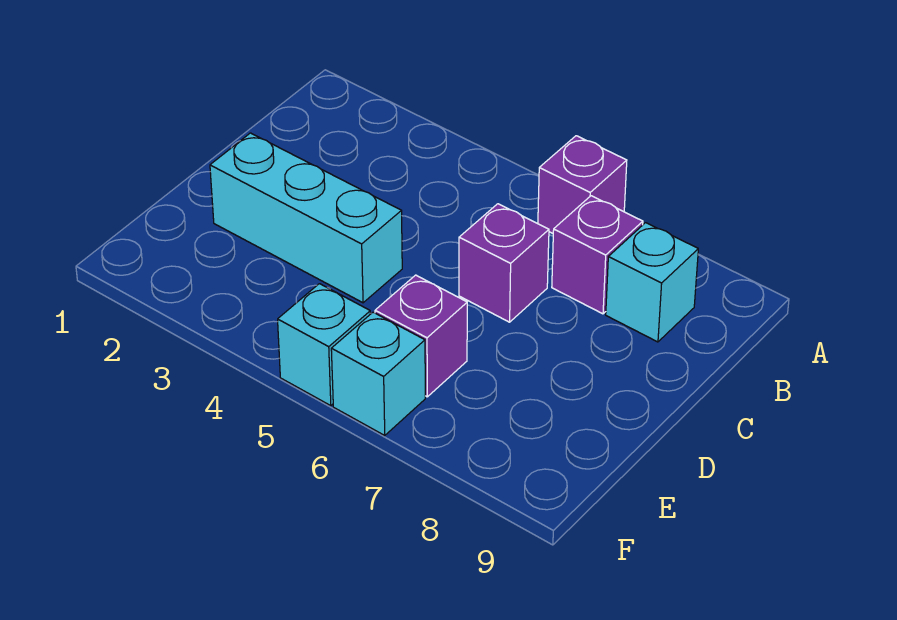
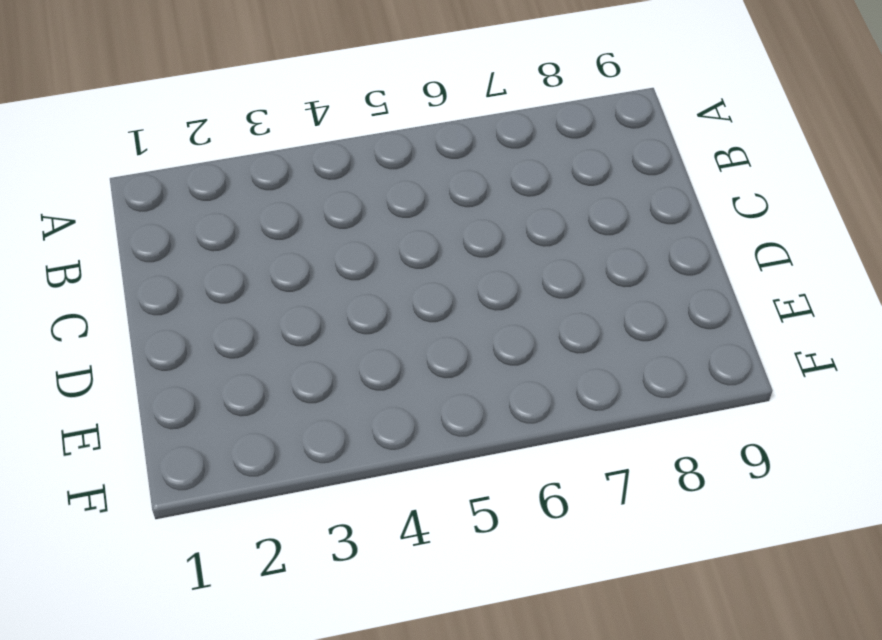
none -> purple brick A6 level 1
none -> purple brick B7 level 1

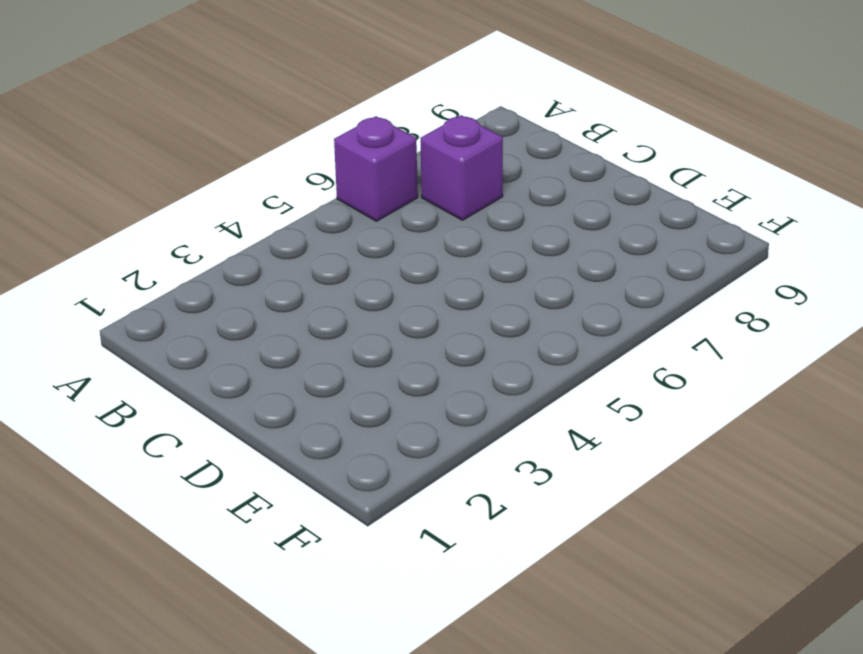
none -> cyan brick B8 level 1
none -> purple brick C6 level 1

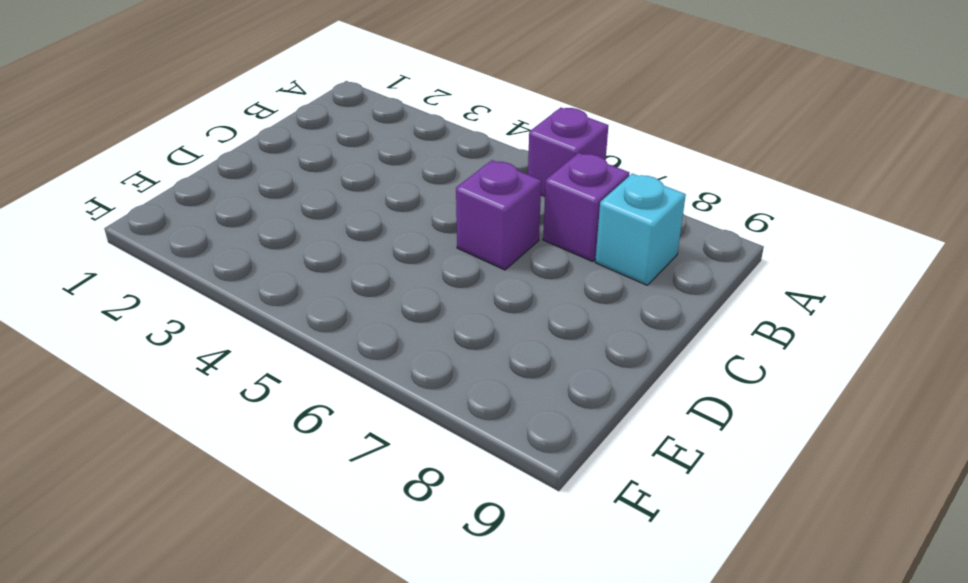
none -> cyan brick D2:D4 level 1
none -> purple brick E6 level 1

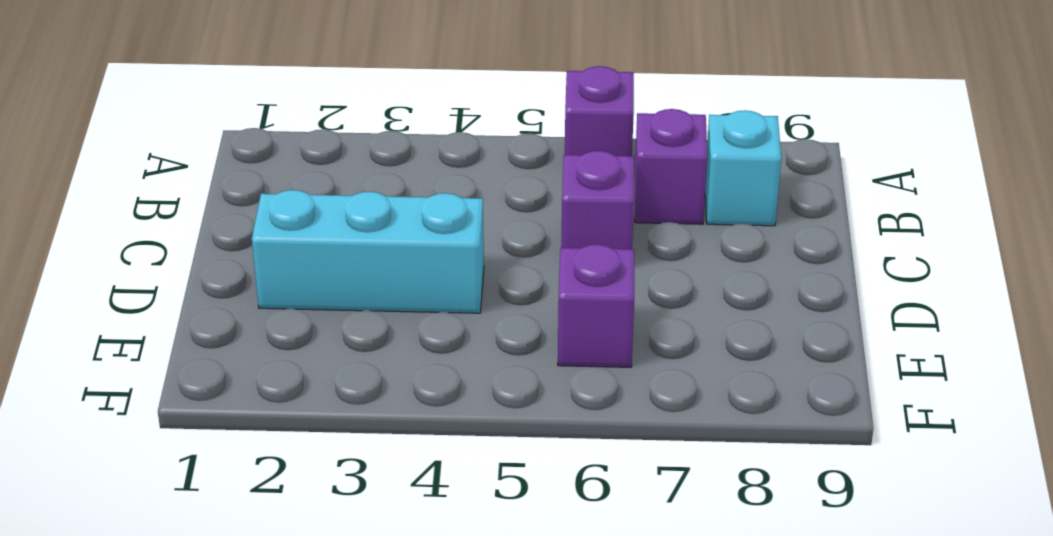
none -> cyan brick F5 level 1
none -> cyan brick F6 level 1

